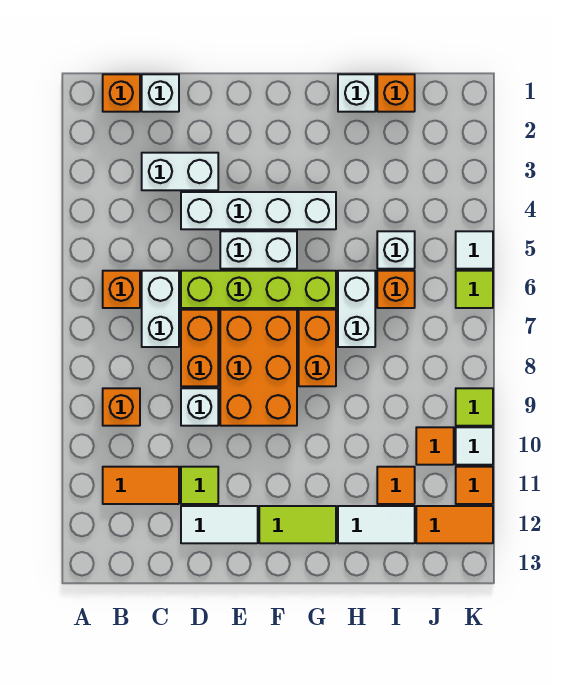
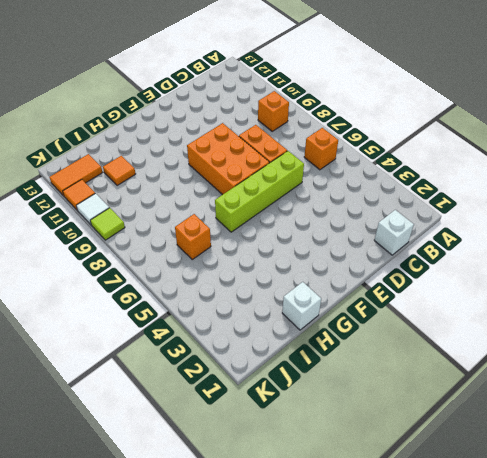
none -> orange brick B1 level 1
none -> orange tile B11:C11 level 1
none -> white brick C3:D3 level 1
none -> white brick C6:C7 level 1

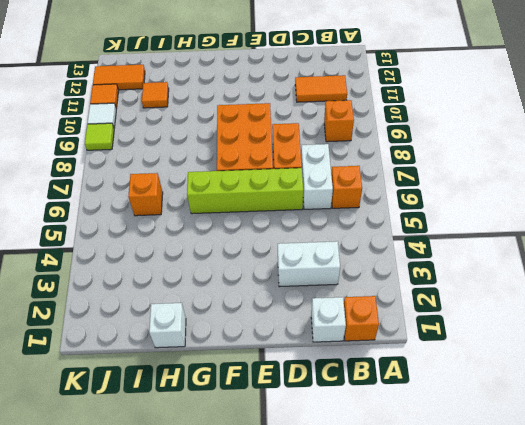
none -> white brick D4:G4 level 1
none -> white brick D9 level 1
none -> lime tile D11 level 1
none -> white tile D12:E12 level 1

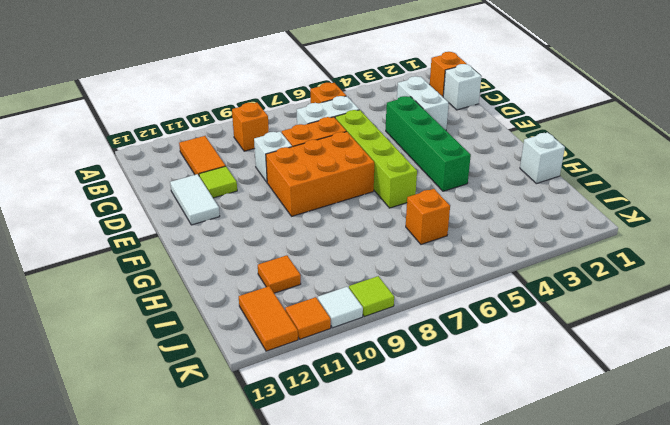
green brick D4:G4 level 1 -> white brick D4:G4 level 1
none -> white brick E5:F5 level 1
none -> lime tile F12:G12 level 1
none -> orange brick G7:G8 level 1
none -> white brick H6:H7 level 1

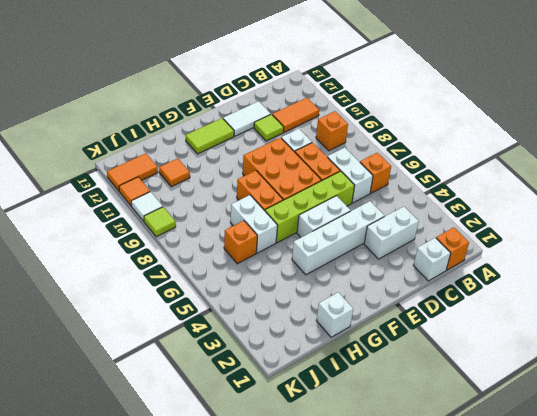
none -> white tile H12:I12 level 1
none -> orange brick I1 level 1
none -> white brick I5 level 1
none -> orange tile J10 level 1

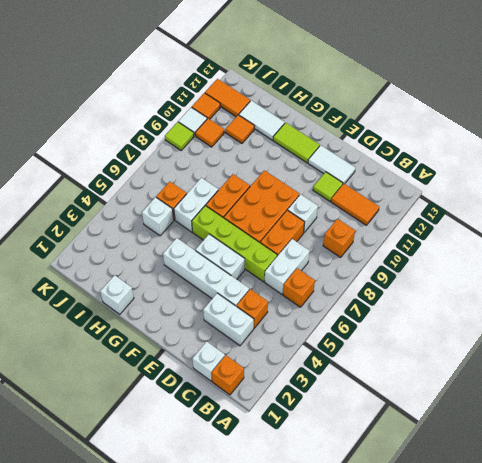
orange brick C4 level 1 -> orange brick I1 level 1
none -> white tile K5 level 1
none -> lime tile K6 level 1

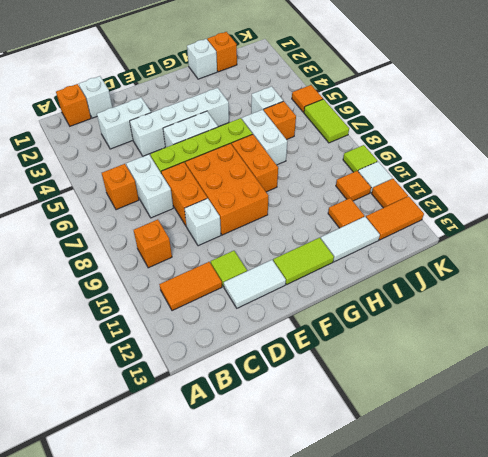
orange tile K5 level 1 -> white tile K5 level 1
lime tile K6:K7 level 1 -> lime tile K6 level 1

